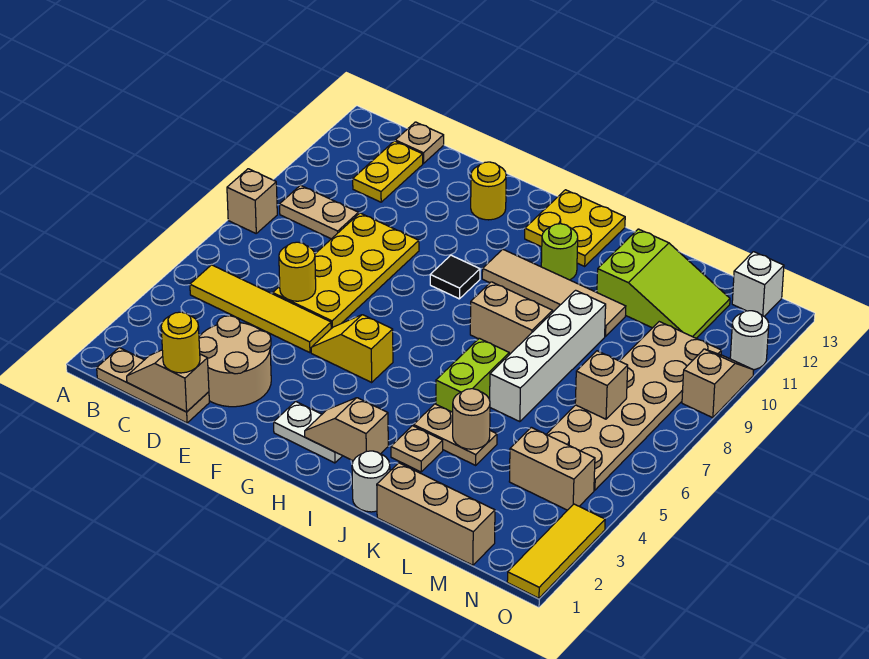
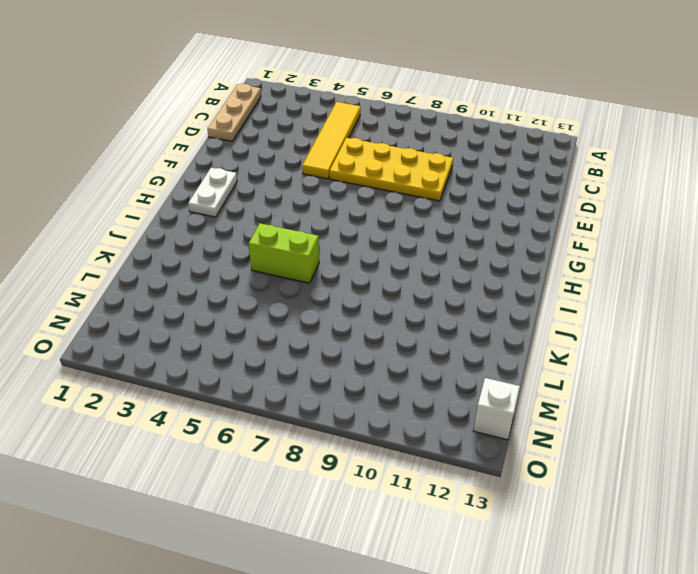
none -> tan brick A8 level 1
none -> tan plate B9:C9 level 1
none -> yellow plate C11:C12 level 1
none -> tan plate C13 level 1

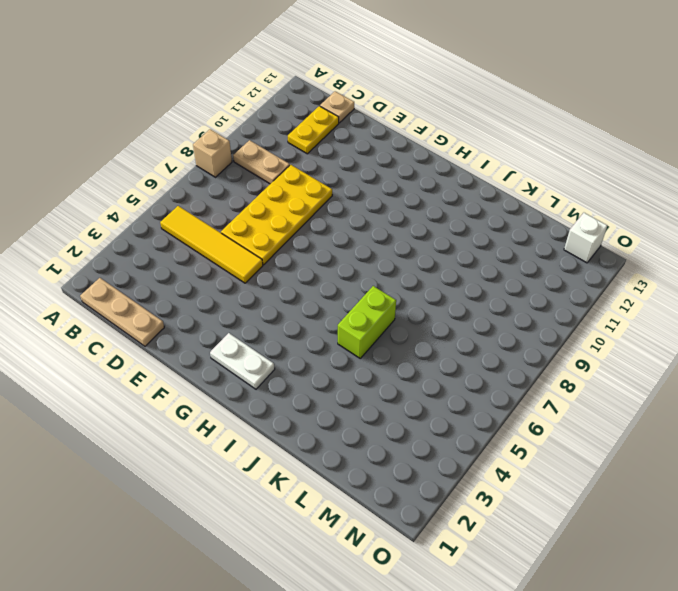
none -> tan round brick D2:E3 level 1
none -> yellow slope F5:G5 level 1 top G
none -> yellow round brick F12 level 1
none -> black tile G9 level 1

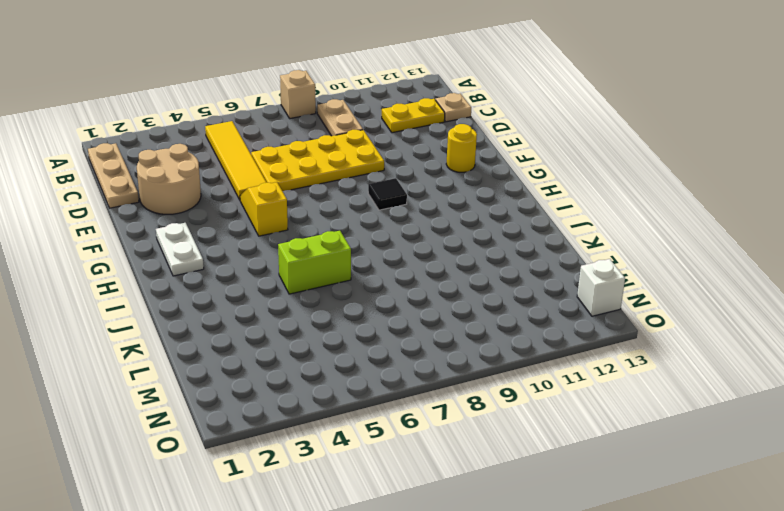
none -> tan tile H10:K10 level 1
none -> yellow plate H12:I13 level 1
none -> tan brick I8:J8 level 1
none -> lime round brick I11 level 1

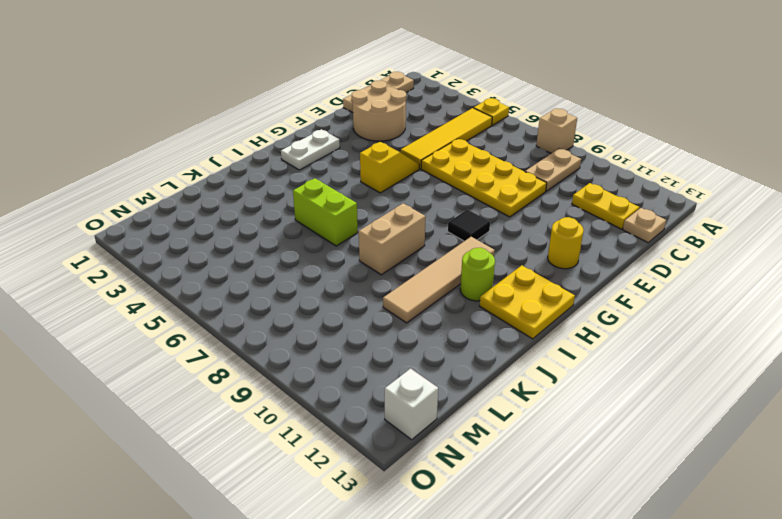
yellow plate A5 level 1 -> none
none -> white round brick J1 level 1
none -> tan plate J3 level 1
none -> tan plate J4:K4 level 1
none -> tan brick K1:M1 level 1

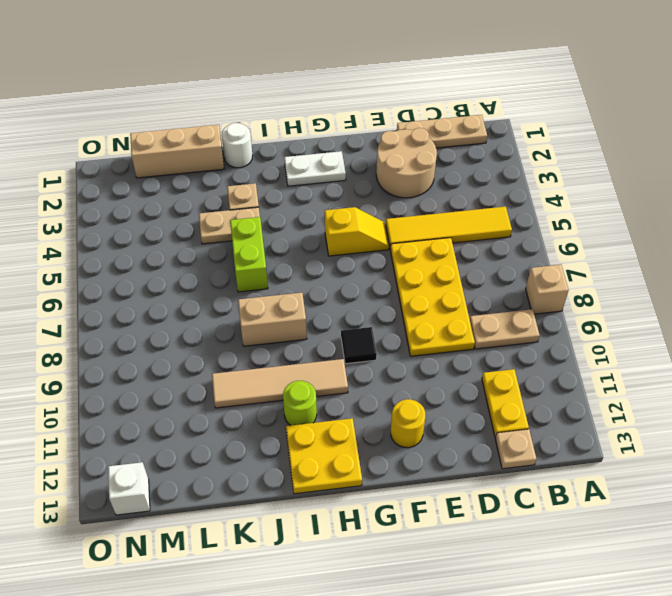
none -> white brick K6:K9 level 1
none -> lime slope K11:M12 level 1 top K
none -> tan brick M4:N4 level 1
none -> tan plate M5:N10 level 1

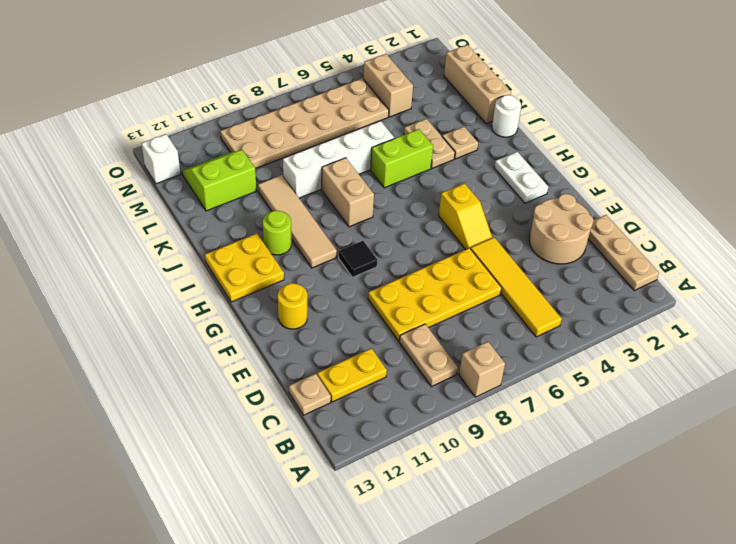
lime slope L11:M12 level 1 top L -> lime slope K11:M12 level 1 top K
none -> yellow tile O1:O3 level 1
none -> tan slope O9:O10 level 1 top 9
none -> white round brick O11 level 1
none -> tan slope C1:D1 level 2 top D

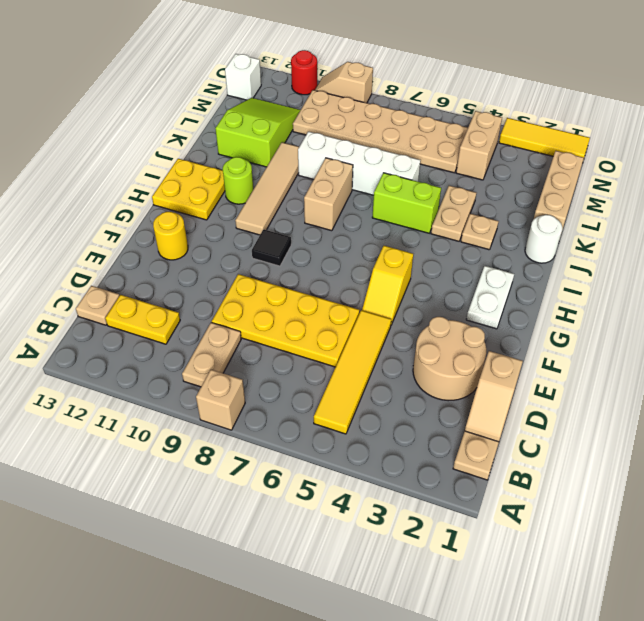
red round brick O11 level 1 -> white round brick O11 level 1
none -> yellow round brick D6 level 2
none -> tan slope H2:I2 level 2 top I
none -> tan round brick K4 level 2
none -> tan brick M7 level 2

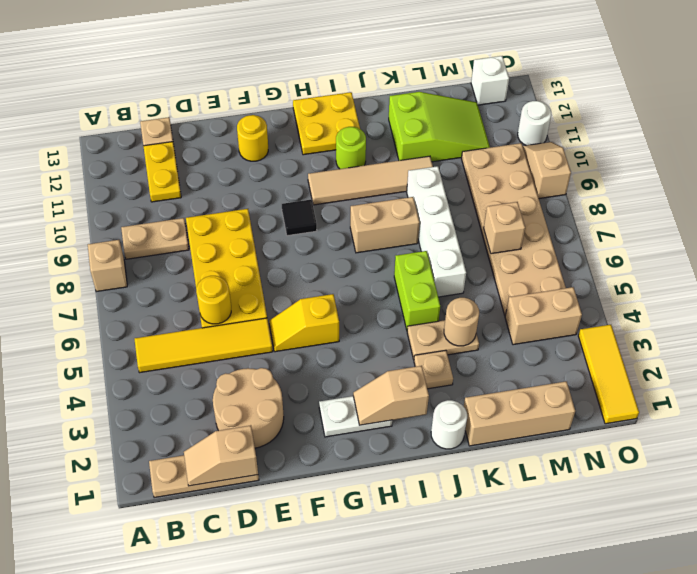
none -> yellow round brick D1 level 3

